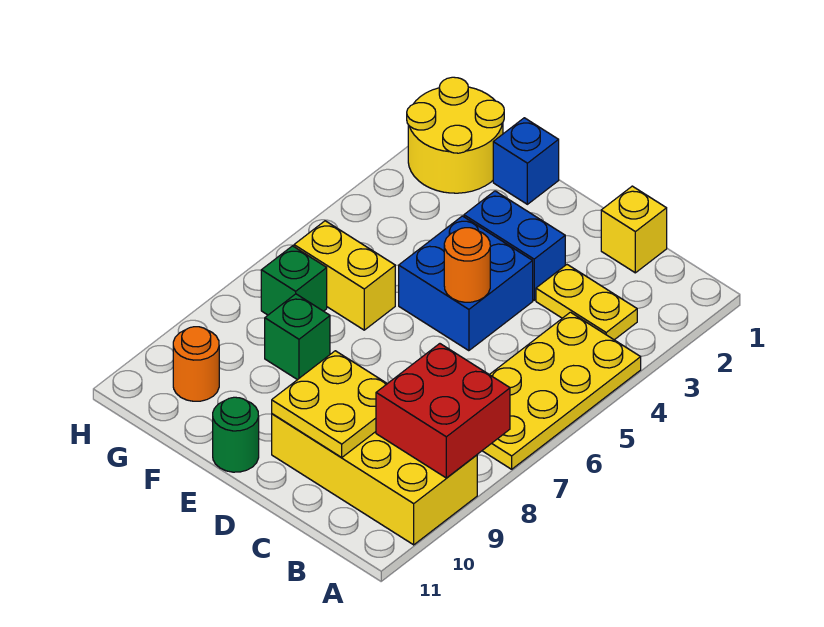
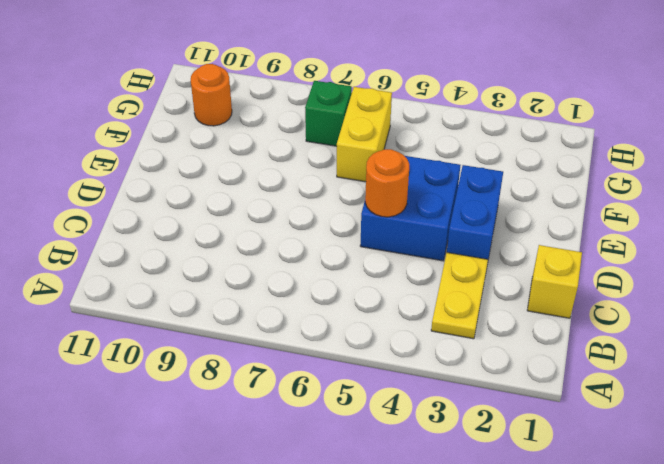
none -> yellow plate A4:B7 level 1
none -> yellow brick A9:D10 level 1
none -> green round brick E11 level 1

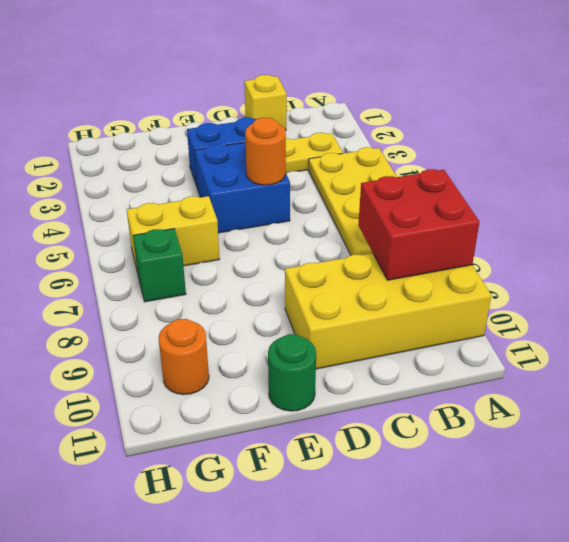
none -> blue brick F1 level 1
none -> green brick F8 level 1
none -> yellow round brick G1:H2 level 1

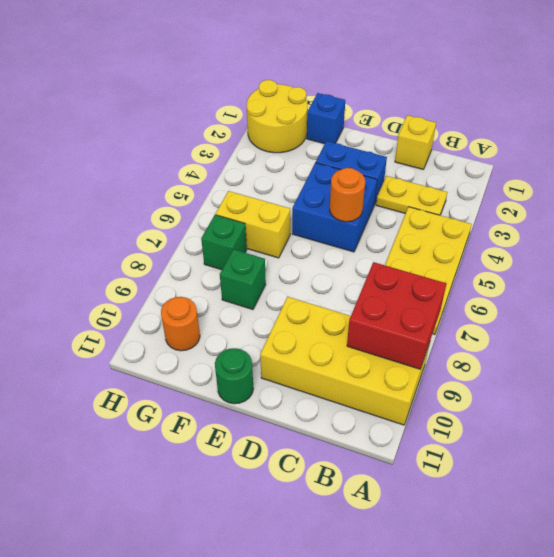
none -> yellow plate C9:D10 level 2

